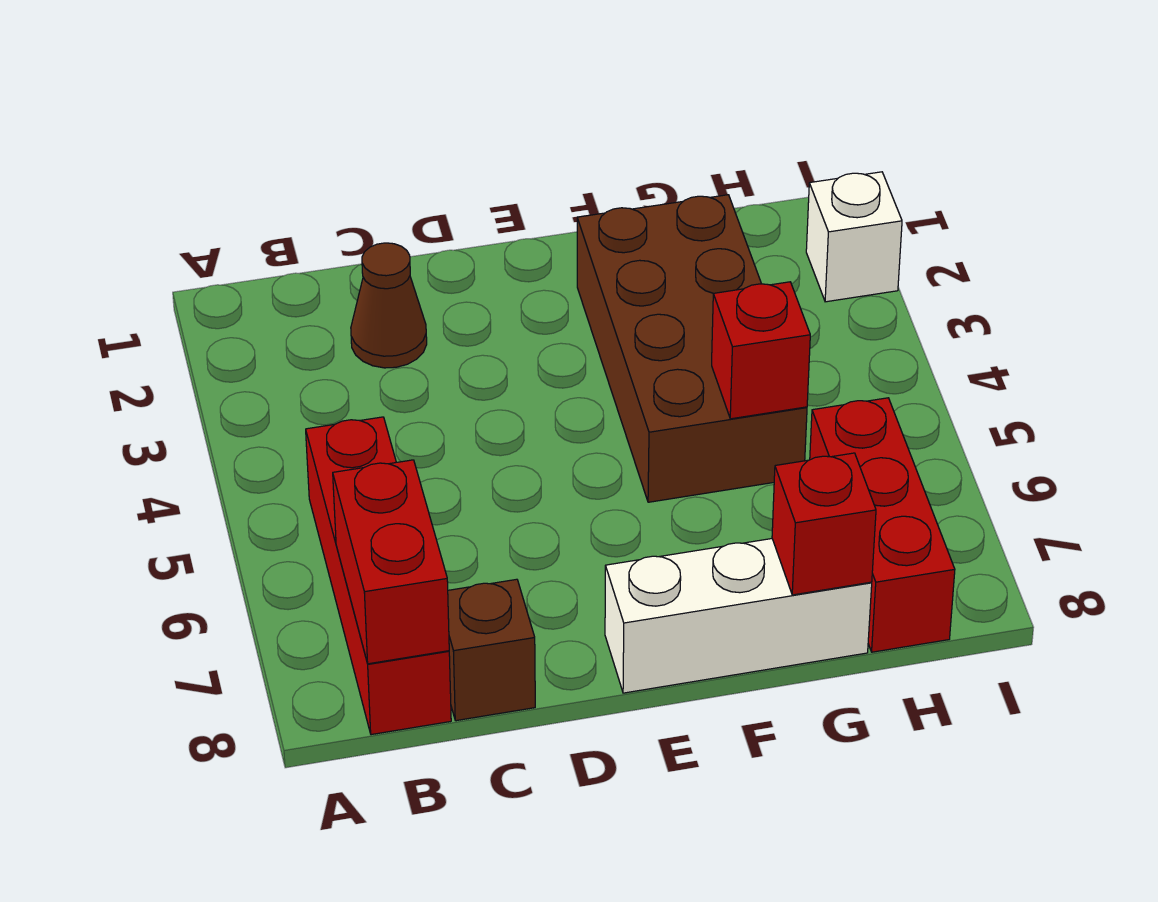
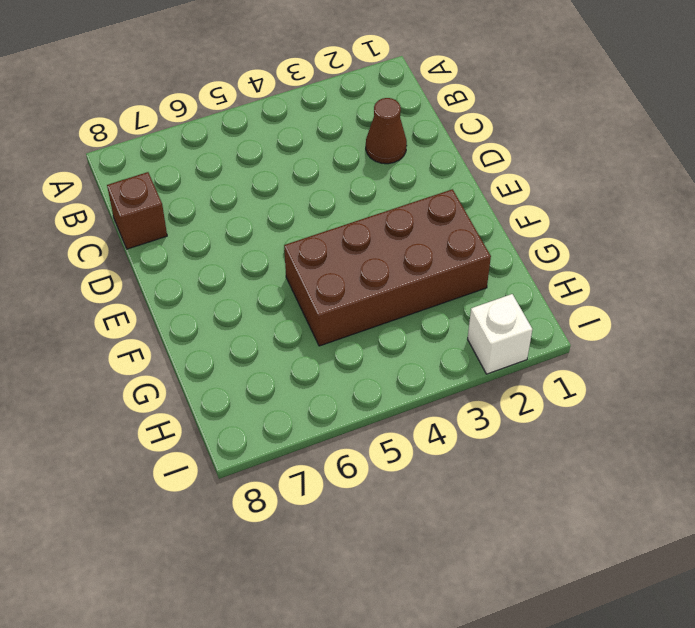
none -> red brick B5:B8 level 1
none -> white brick E8:G8 level 1

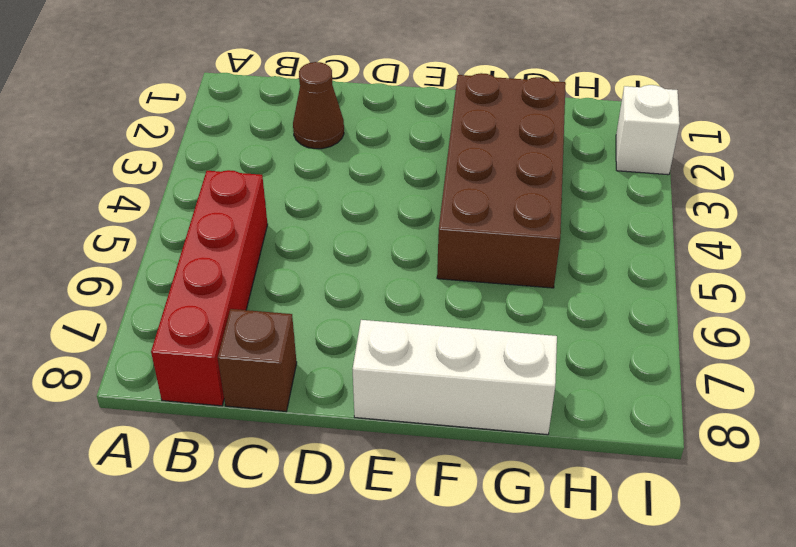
none -> red brick H6:H8 level 1
none -> red brick B7:B8 level 2

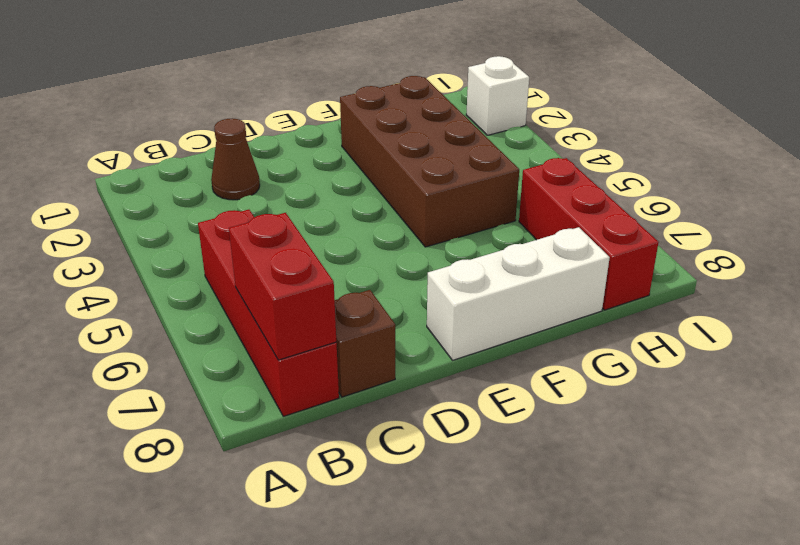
none -> red brick G5 level 2
none -> red brick G8 level 2

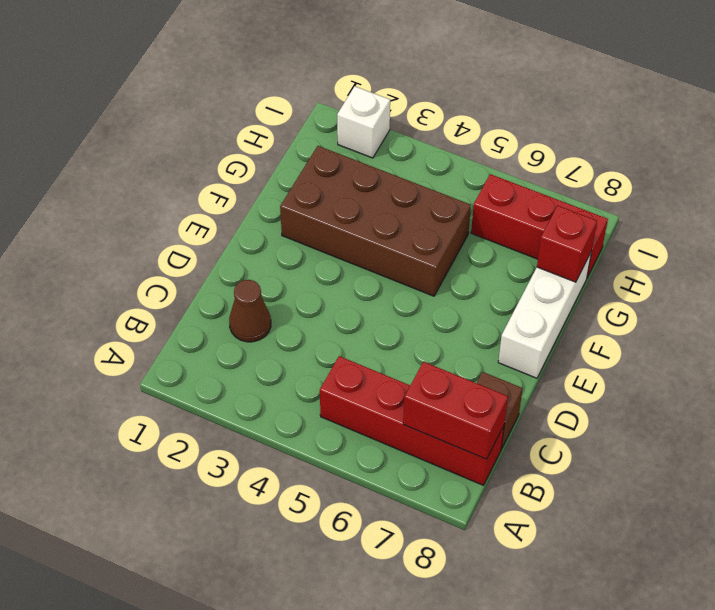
none -> red brick G5 level 2

